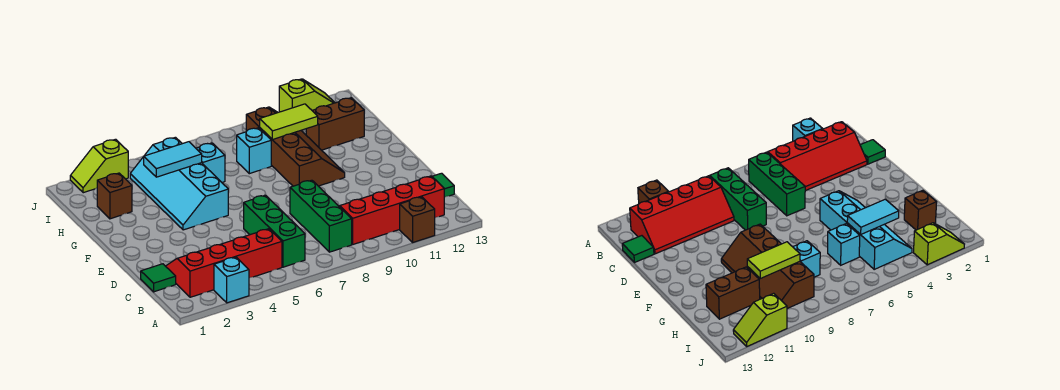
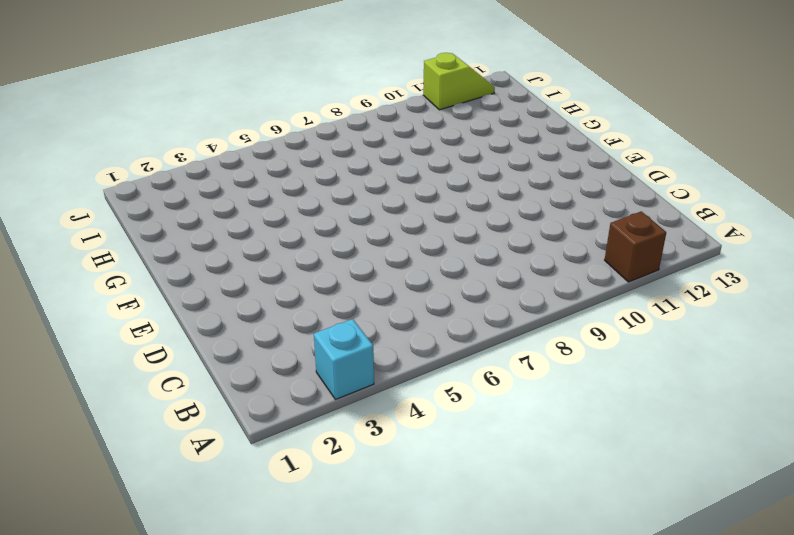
none -> red slope B2:C5 level 1 top B
none -> green brick B6:D6 level 1
none -> green brick B8:D8 level 1

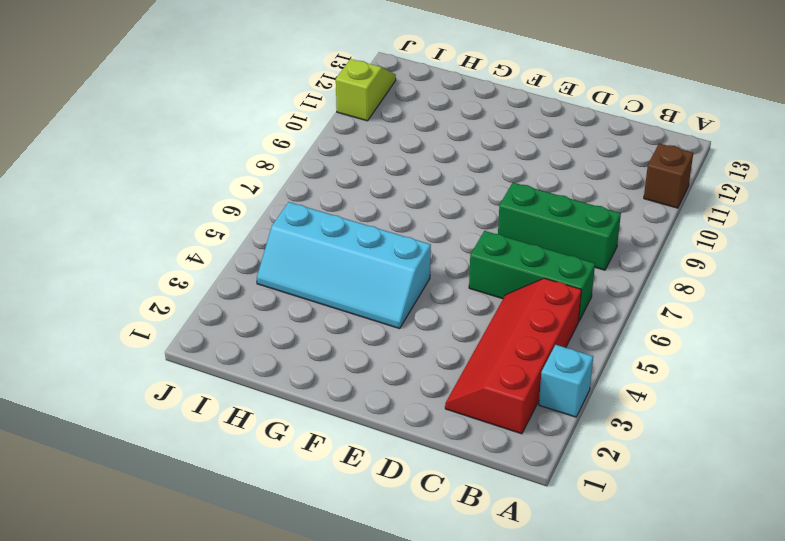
none -> red slope B9:C12 level 1 top B
none -> green tile C1 level 1
none -> green tile C13 level 1

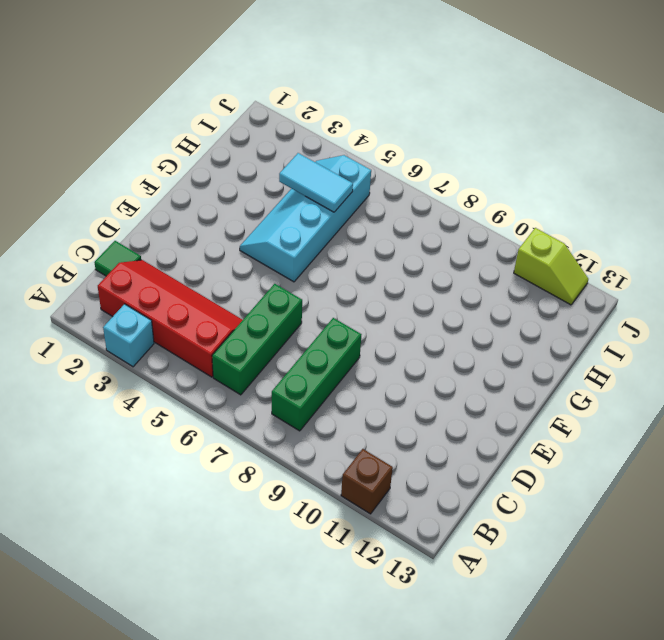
none -> red slope B9:C12 level 1 top B
none -> green tile C13 level 1
none -> brown slope F9:I10 level 1 top 9

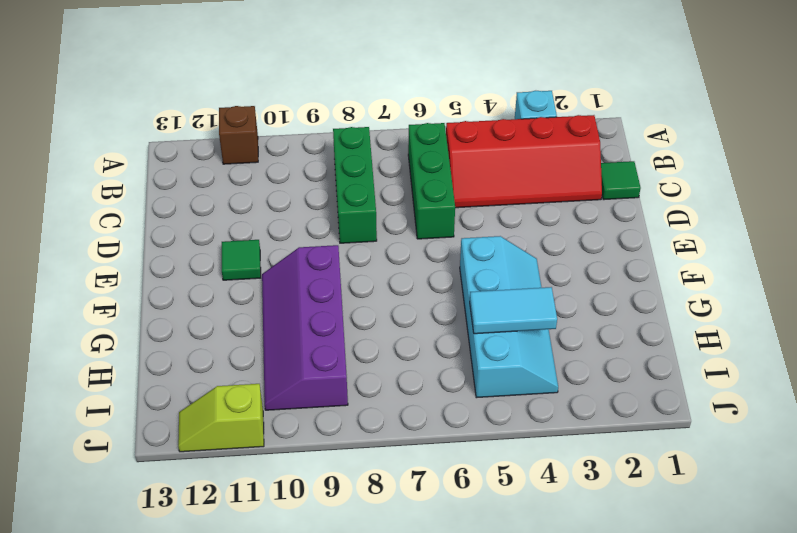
green tile E11 level 1 -> green tile C13 level 1
purple slope F9:I10 level 1 top 9 -> brown slope F9:I10 level 1 top 9
none -> red slope B9:C12 level 1 top B
none -> brown brick H2 level 1
none -> cyan brick H6 level 1

